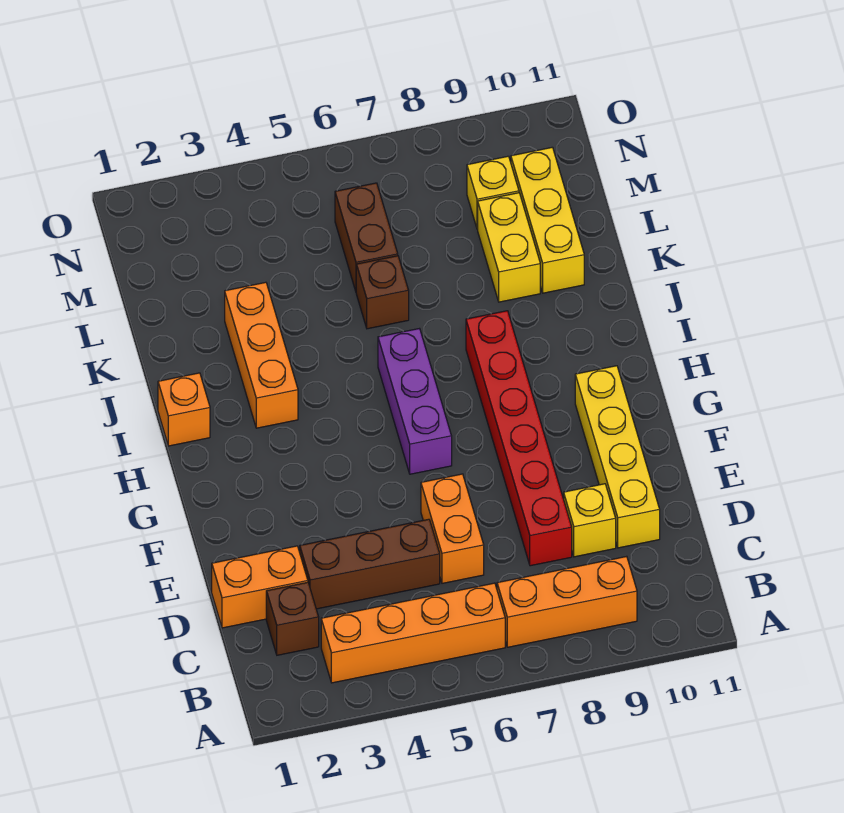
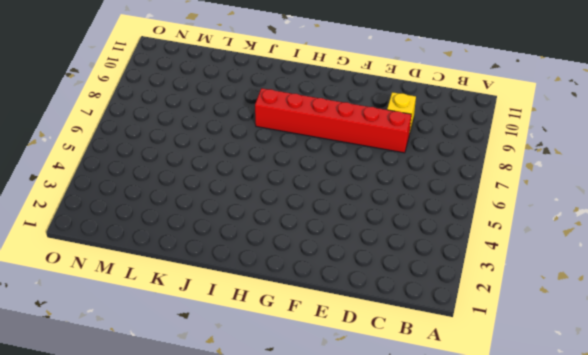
none -> orange brick B3:B6 level 1
none -> orange brick B7:B9 level 1
none -> brown brick C2 level 1

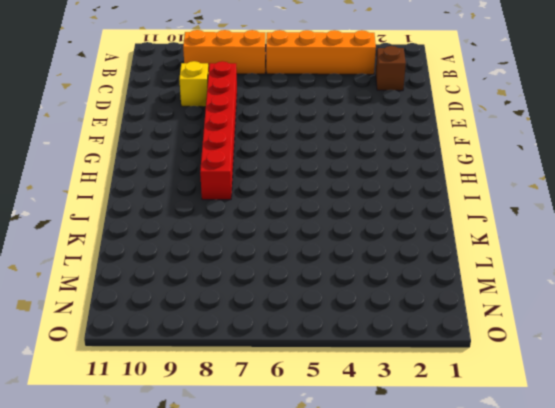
none -> orange brick D1:D2 level 1
none -> brown brick D3:D5 level 1
none -> orange brick D6:E6 level 1

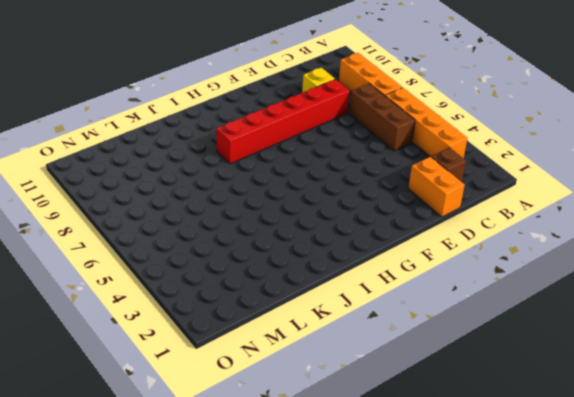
brown brick C5:C7 level 1 -> brown brick D3:D5 level 1
none -> orange brick D6:E6 level 1
none -> yellow brick D10:G10 level 1
none -> purple brick G6:I6 level 1

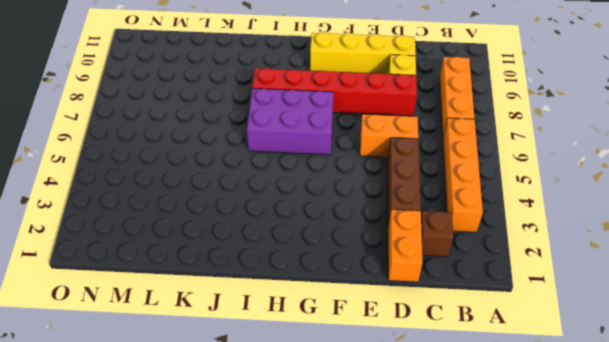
purple brick G6:I7 level 1 -> purple brick G6:I6 level 1
none -> orange brick I1 level 1
none -> orange brick I3:K3 level 1
none -> brown brick K6 level 1

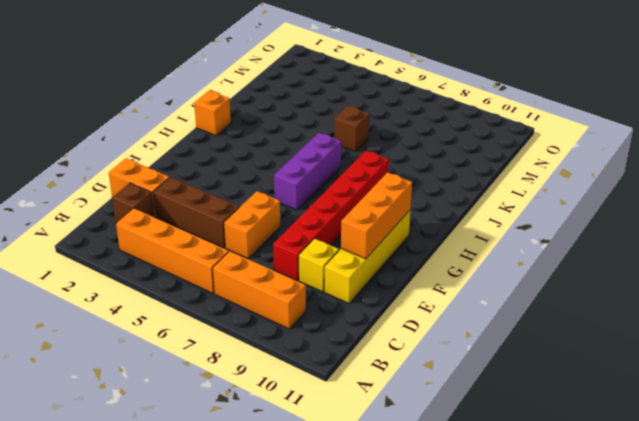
orange brick E10:G10 level 2 -> orange brick I3:K3 level 1
none -> yellow brick K9:L9 level 1
none -> yellow brick K10:M10 level 1
none -> brown brick L6:M6 level 1

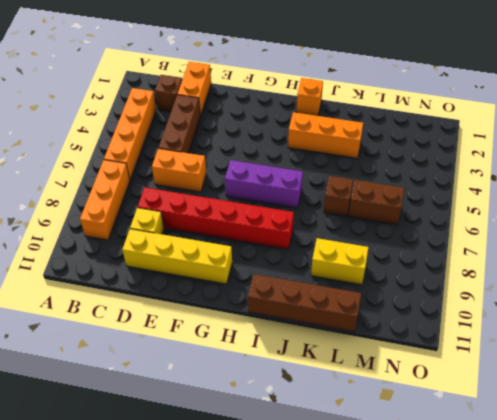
brown brick I11:L11 level 1 -> none
none -> yellow brick K10:M10 level 1
none -> yellow brick M9 level 1

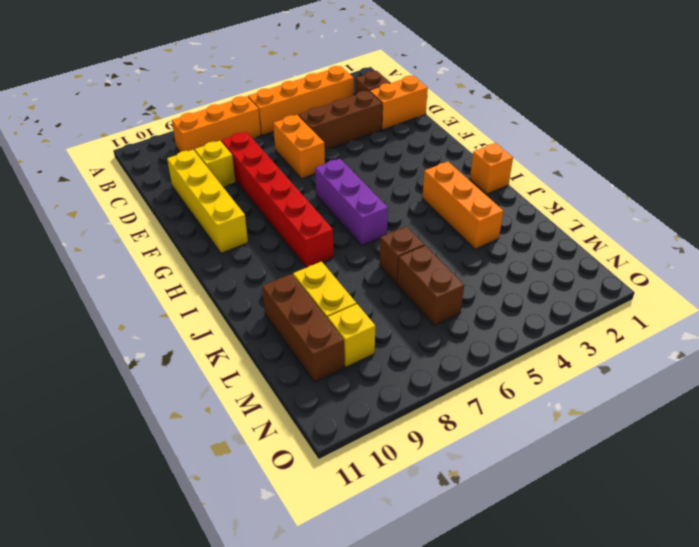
brown brick K10:M10 level 1 -> yellow brick K10:M10 level 1

